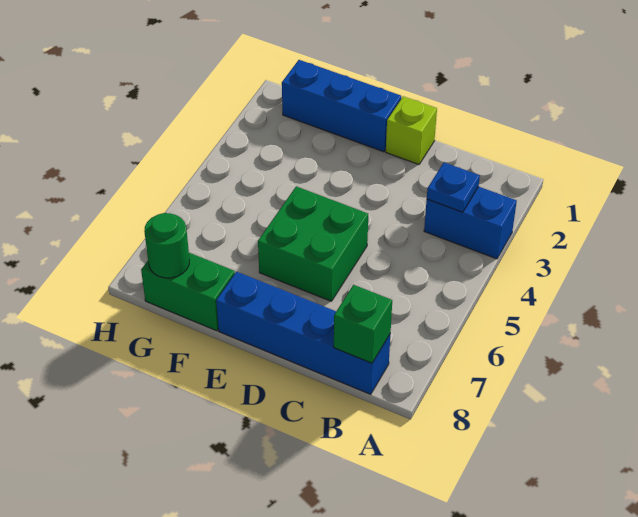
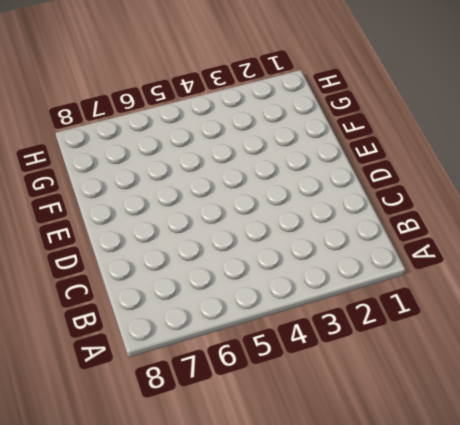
none -> blue brick A3:B3 level 1
none -> blue brick B8:E8 level 1

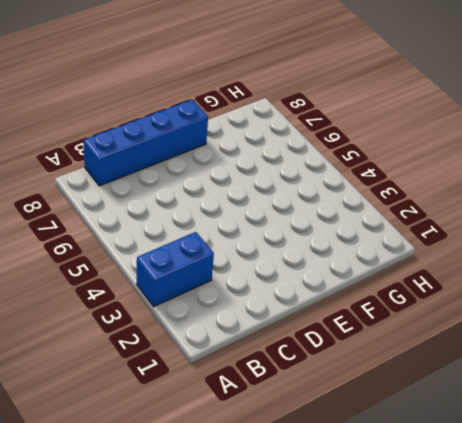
none -> lime brick D1 level 1
none -> green brick D5:E6 level 1

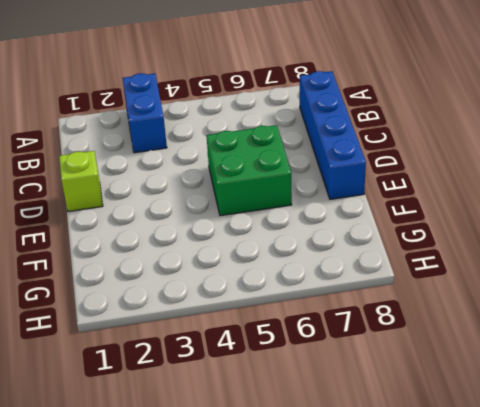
none -> blue brick E1:G1 level 1
none -> green brick F8:G8 level 1

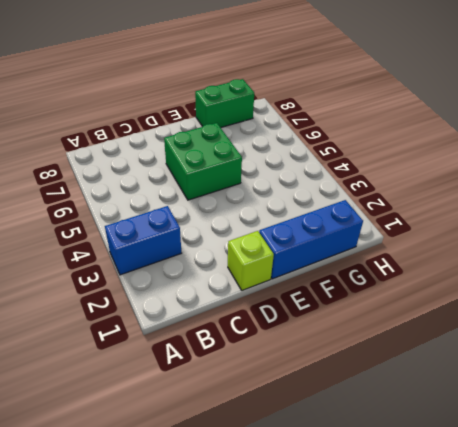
none -> blue brick B8:E8 level 1
none -> blue plate B3 level 2

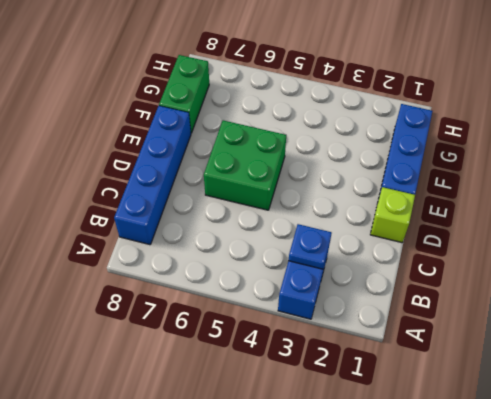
none -> green brick B8 level 2
none -> green round brick G8 level 2

